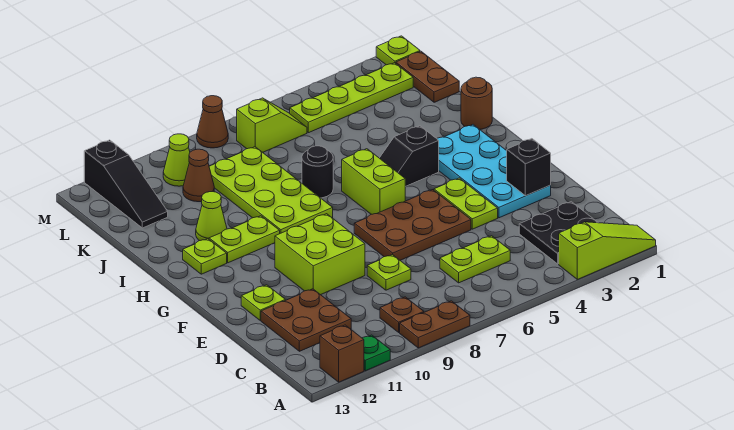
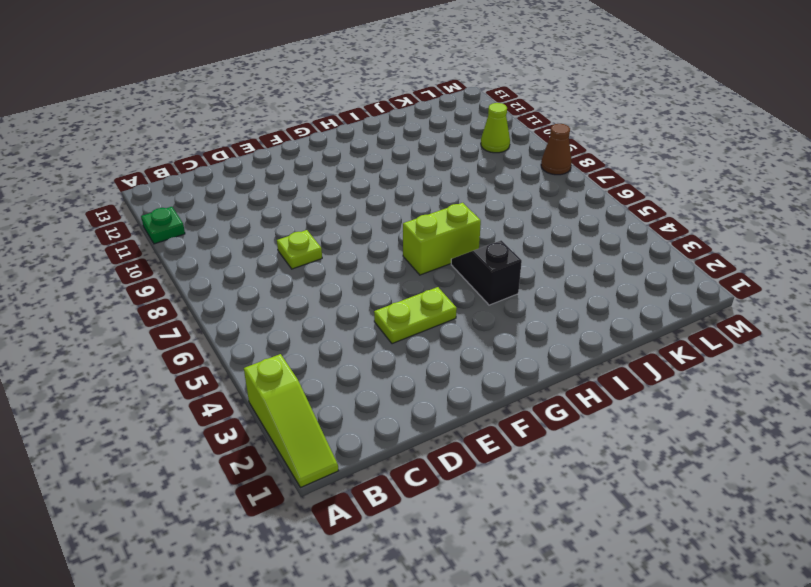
none -> brown plate A8:A9 level 1
none -> brown brick A12 level 1
none -> black plate B2:C3 level 1
none -> brown plate B9 level 1

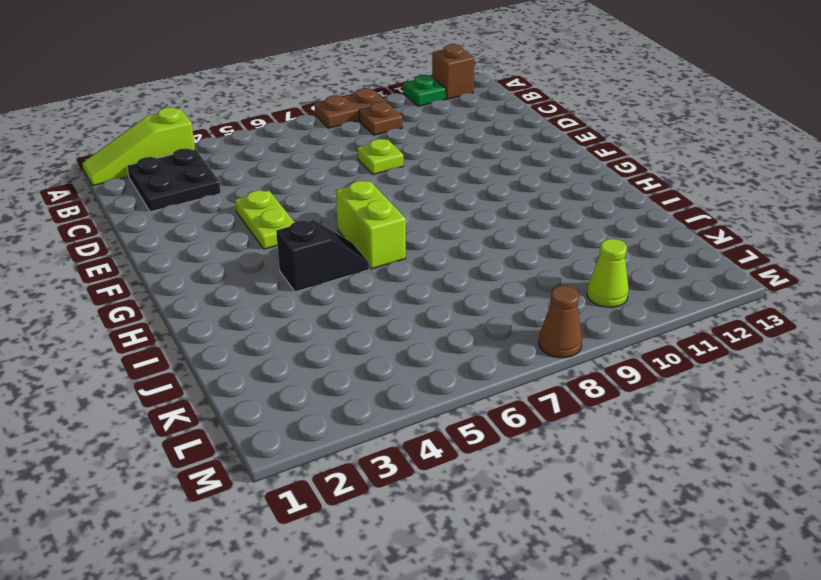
none -> lime plate C5:C6 level 1
none -> brown plate C11:D12 level 1
none -> cyan plate E2:H3 level 1
none -> brown plate E5:F7 level 1

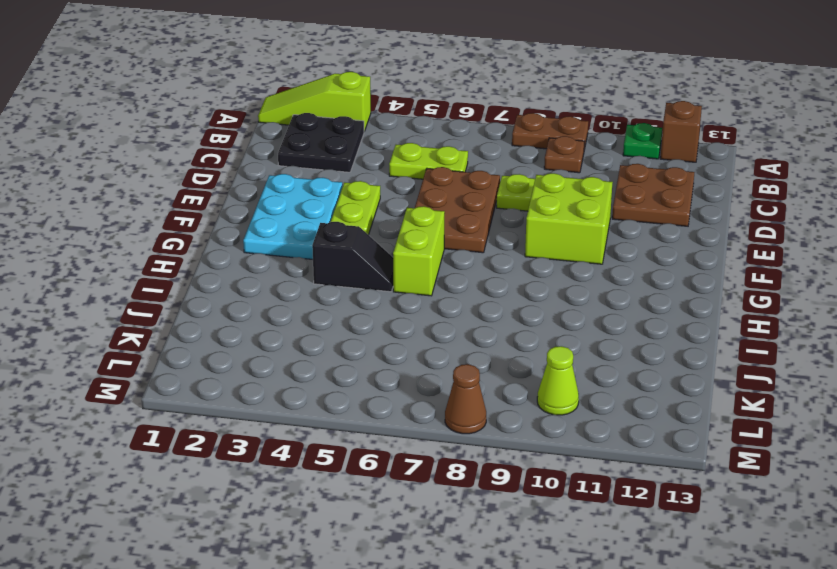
brown plate D6:F7 level 1 -> brown plate E5:F7 level 1
cyan plate E2:G3 level 1 -> cyan plate E2:H3 level 1
none -> lime plate E12 level 1
none -> lime plate H8:K9 level 1
none -> lime plate H10:H11 level 1
none -> lime plate H12 level 1

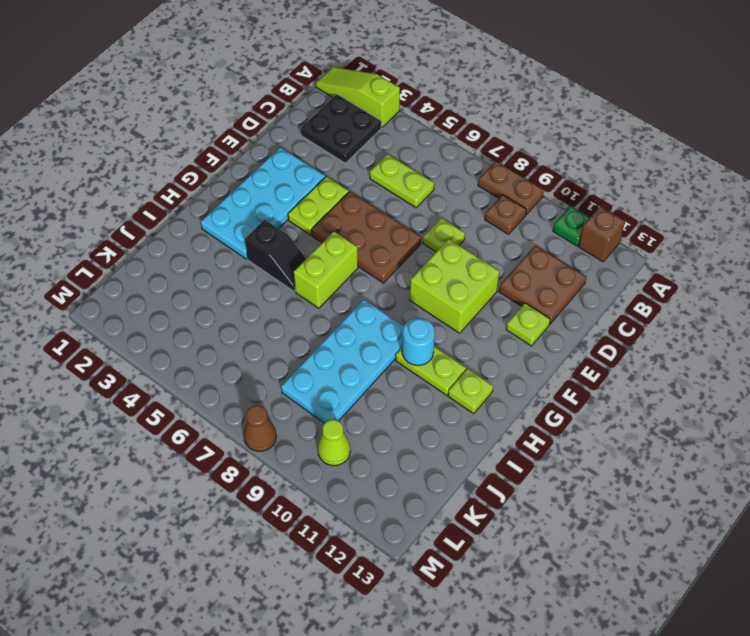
cyan plate H8:K9 level 1 -> lime plate H8:K9 level 1
cyan round brick H10 level 2 -> none
none -> brown round brick I1 level 1
none -> black round brick I7 level 1
none -> lime cone I11 level 1
none -> brown plate K1:L1 level 1

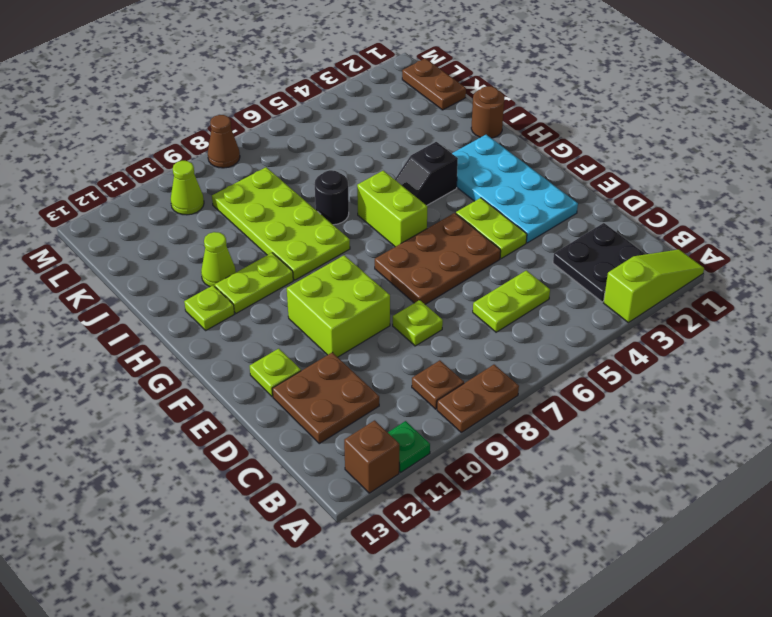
none -> brown cone K10 level 1
none -> black slope K12:M12 level 1 top M
none -> lime plate L2:L5 level 1
none -> lime slope L6:L7 level 1 top 7

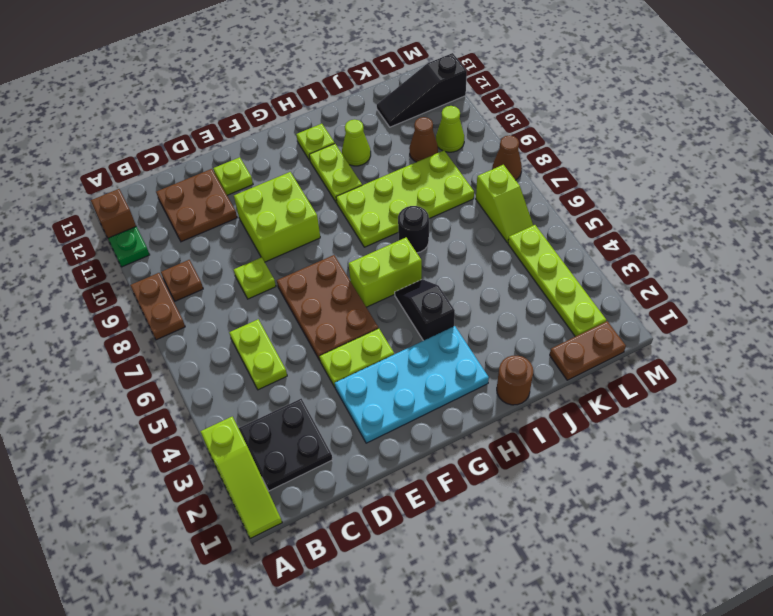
none -> lime plate M1 level 1
none -> black brick E2 level 2

